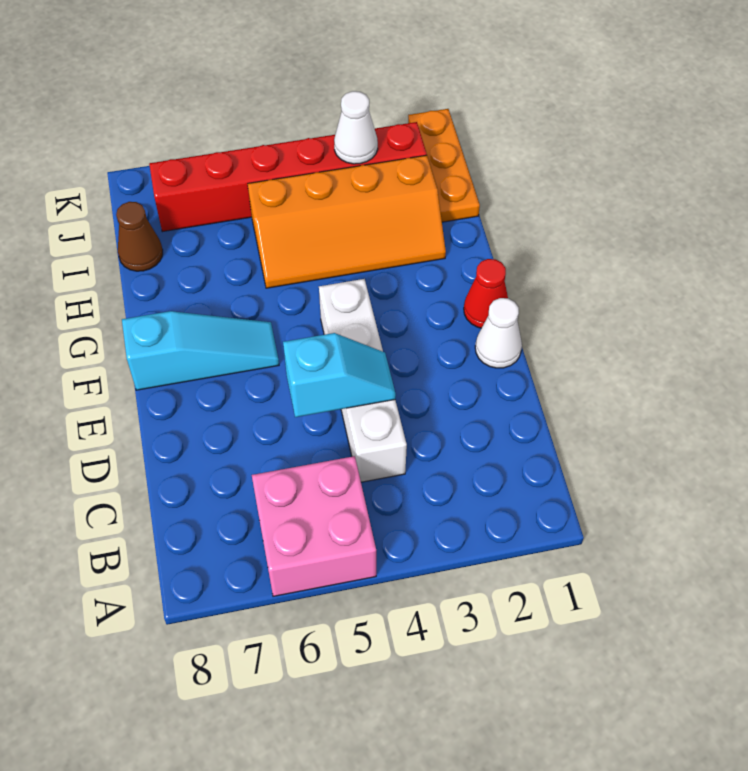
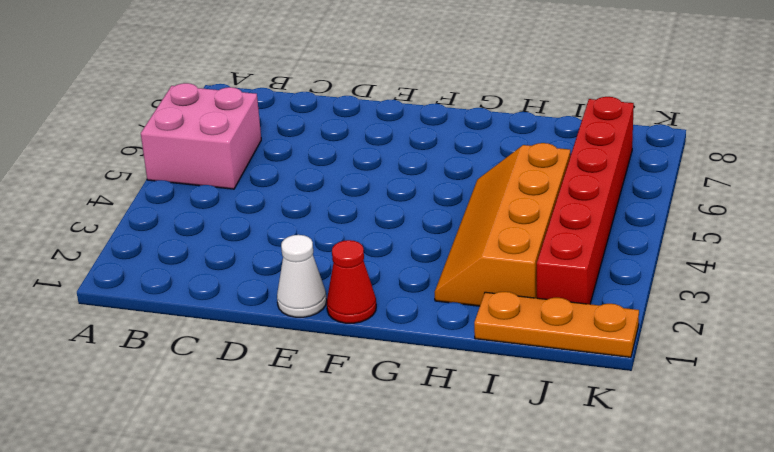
none -> white brick C4:F4 level 1
none -> cyan slope F6:F8 level 1 top 8

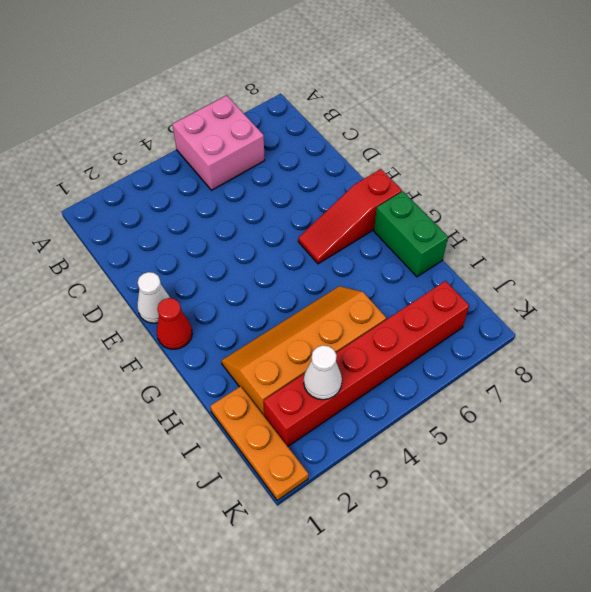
red slope F6:F8 level 1 top 8 -> cyan slope F6:F8 level 1 top 8
green brick G8:H8 level 1 -> none
none -> white brick C4:F4 level 1
none -> brown cone I8 level 1

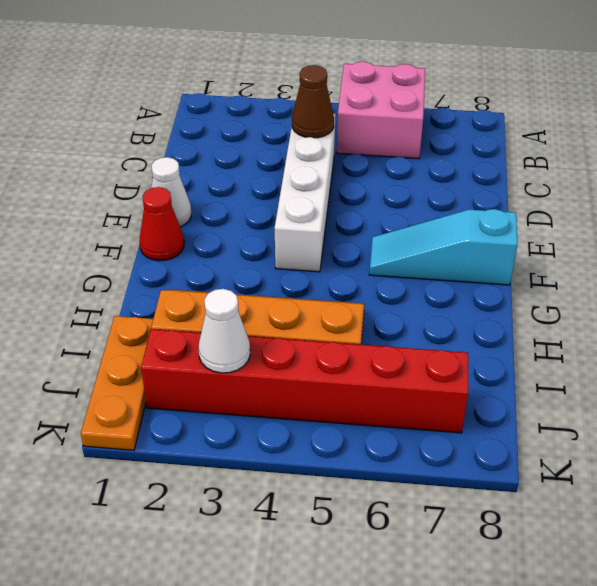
brown cone C4 level 2 -> brown cone I8 level 1
none -> cyan slope D4:D5 level 2 top 5

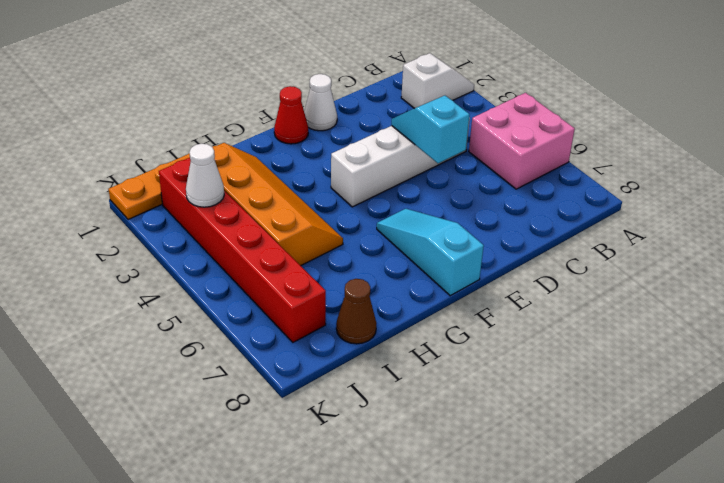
white slope A2:B2 level 1 top B -> none

